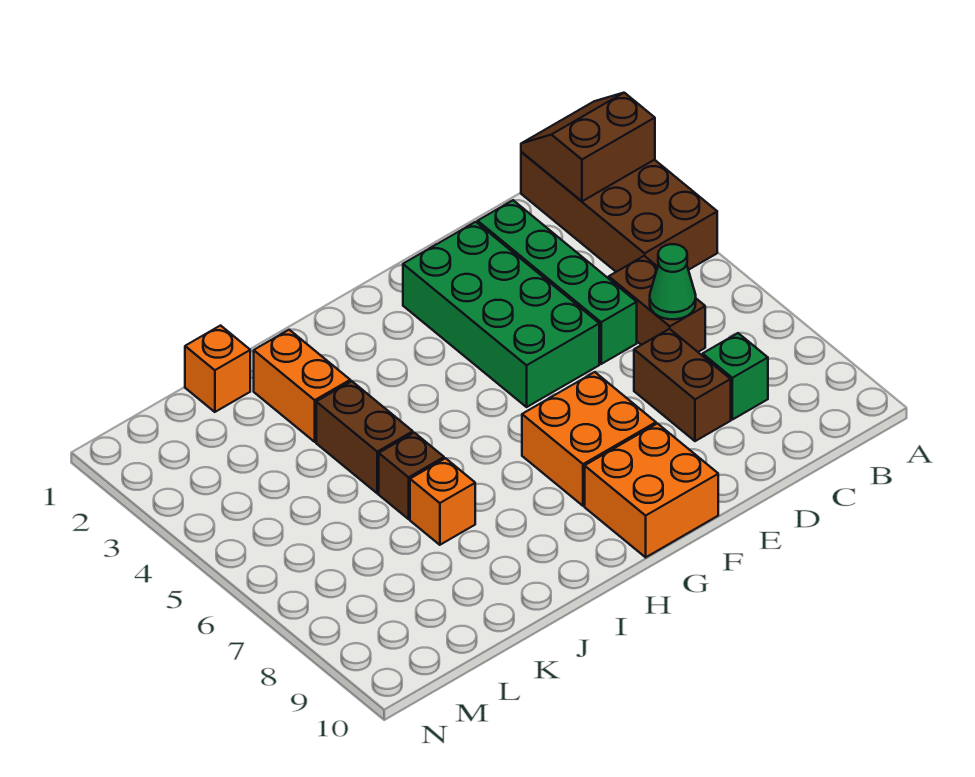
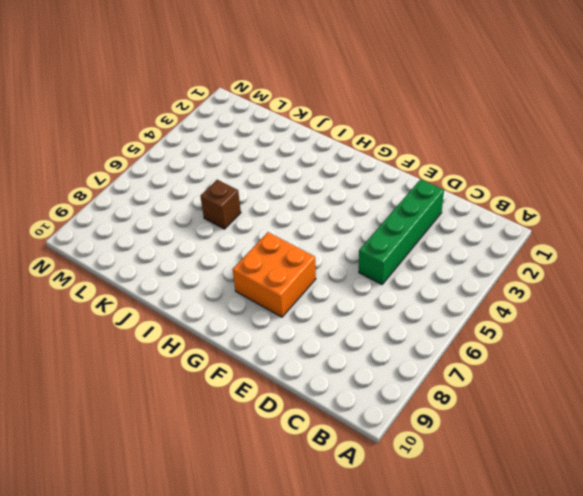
none -> brown brick A1:B4 level 1
none -> brown brick C5:C6 level 1
none -> green brick C8 level 1

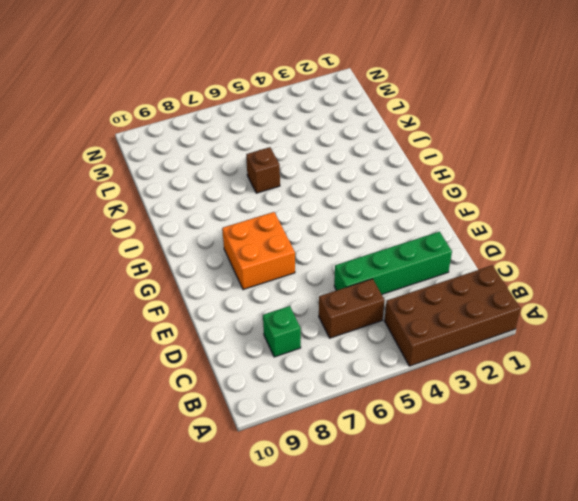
none -> brown brick D7:D8 level 1
none -> green brick E2:F5 level 1
none -> orange brick F9:G10 level 1

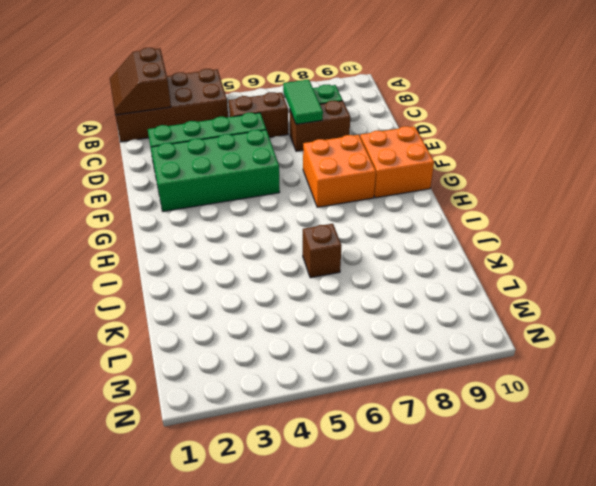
green tile C7:D7 level 2 -> none
none -> orange brick J2:J3 level 1
none -> brown brick J4:J5 level 1
none -> orange brick J7 level 1

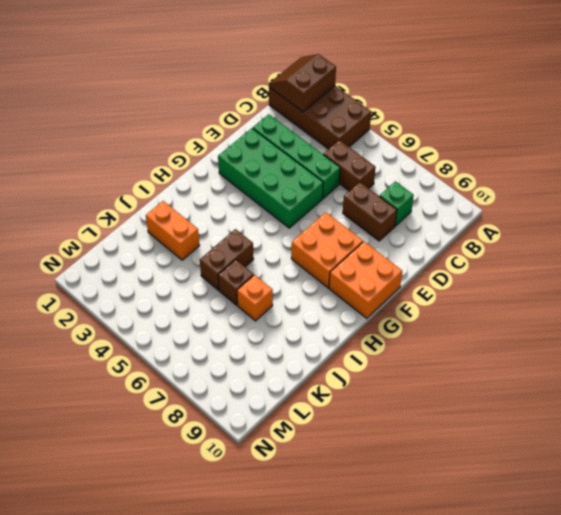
brown brick I5:J5 level 1 -> brown brick J4:J5 level 1
none -> orange brick K1 level 1
none -> green cone C6 level 2

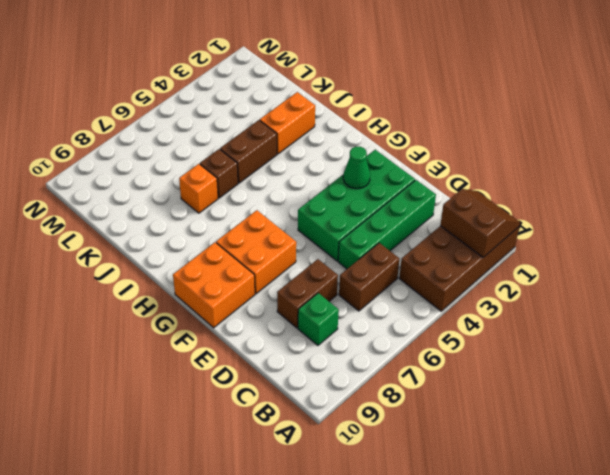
green cone F3 level 2 -> green cone C6 level 2
none -> orange brick K1 level 1

